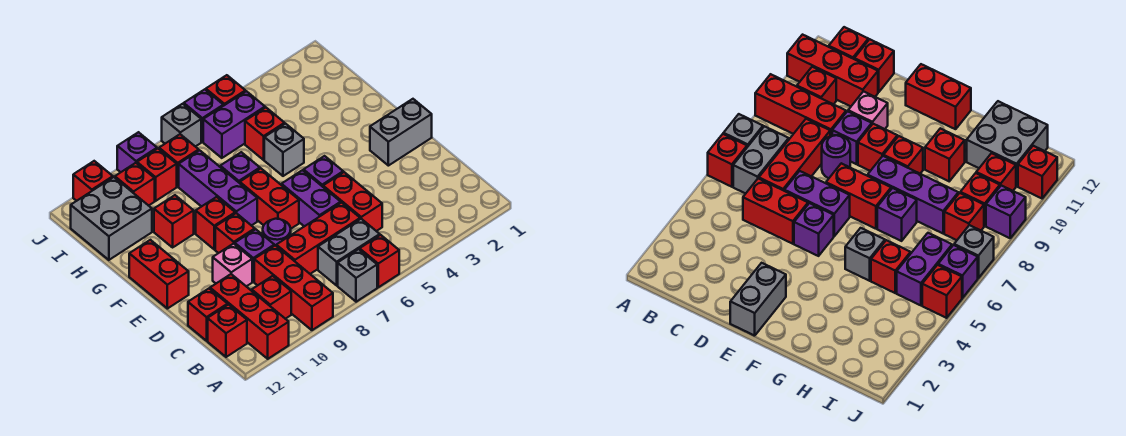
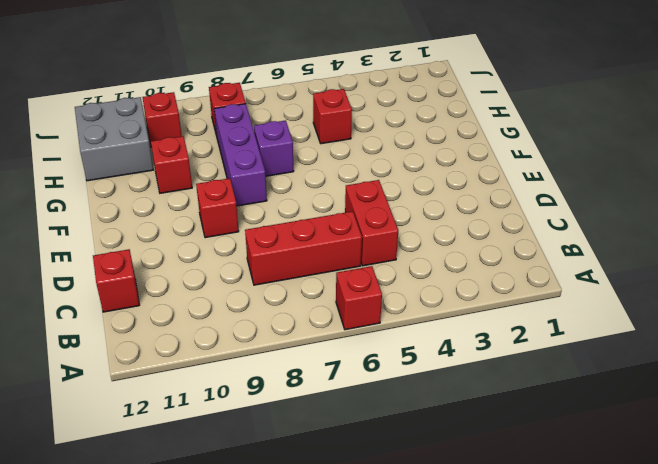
none -> grey brick A7 level 1
none -> red brick A9:C9 level 1
none -> red brick A11:C11 level 1
none -> grey brick B6:B7 level 1

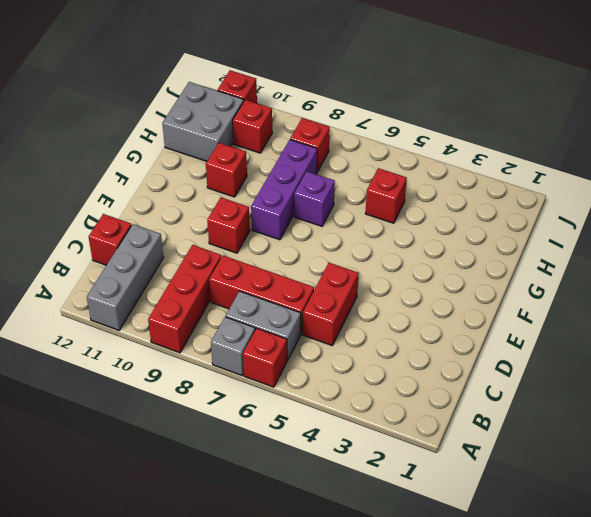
grey brick A11:C11 level 1 -> red brick A11:C11 level 1
none -> red brick B10 level 1
none -> red brick B12 level 1
none -> purple brick D6:E6 level 1
none -> purple round brick D8 level 1

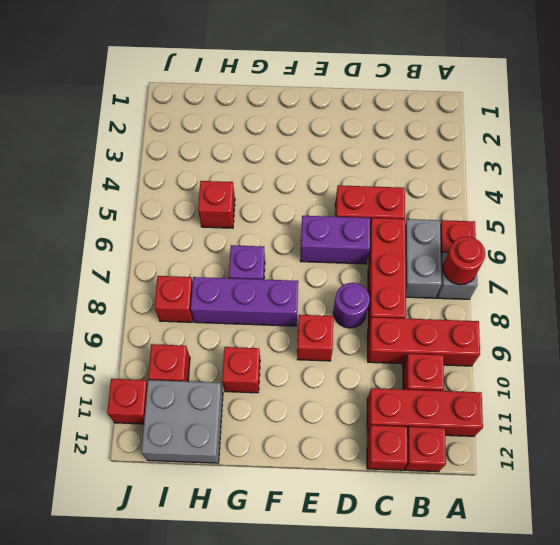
red round brick A7 level 2 -> none
none -> purple brick D9 level 1
none -> pink brick D10 level 1
none -> grey brick E1:E2 level 1
none -> purple brick E5 level 1

